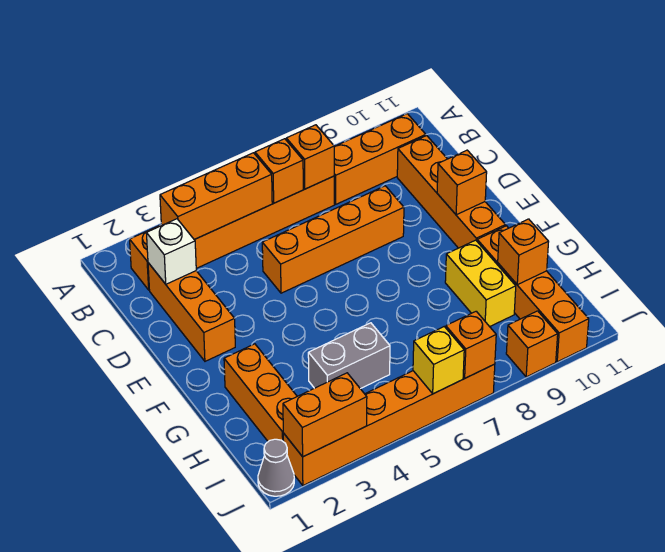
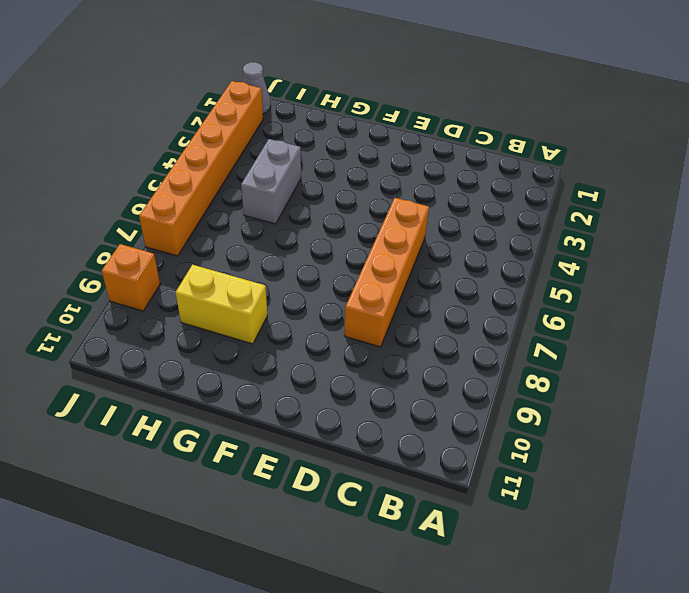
none -> orange brick B2:B7 level 1
none -> orange brick B8:B10 level 1
none -> orange brick C2:E2 level 1

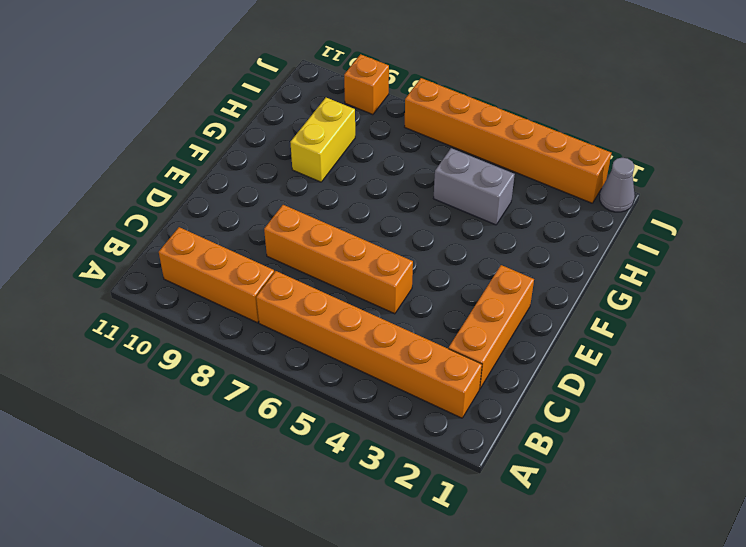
none -> orange brick C10:F10 level 1
none -> orange brick G2:I2 level 1
none -> orange brick G10:J10 level 1

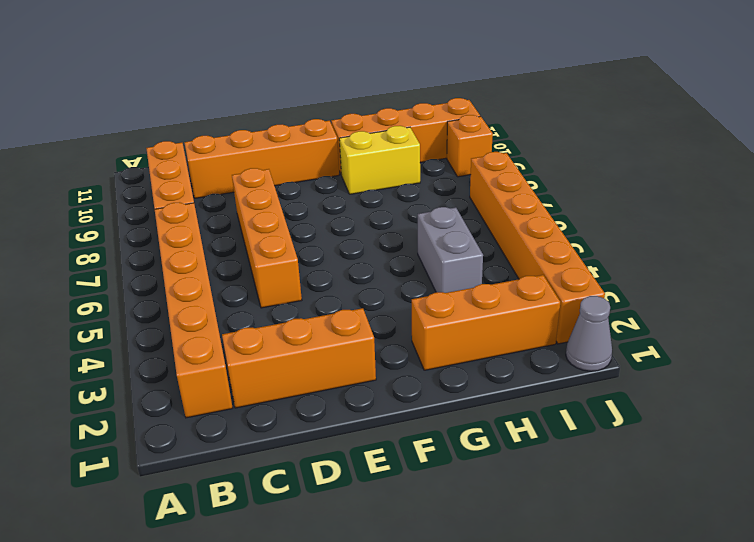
none -> orange brick B3:B5 level 2
none -> orange brick B6 level 2
none -> orange brick B7 level 2

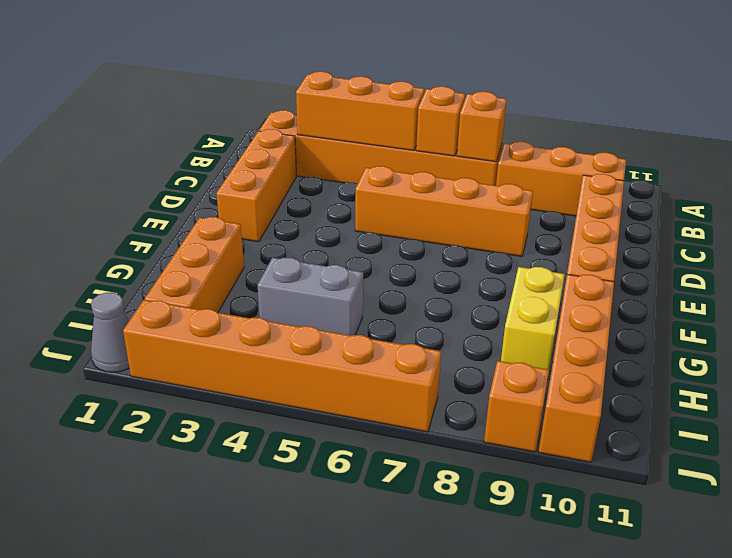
none -> white brick C2 level 2
none -> orange brick E10 level 2
none -> orange brick H10 level 2

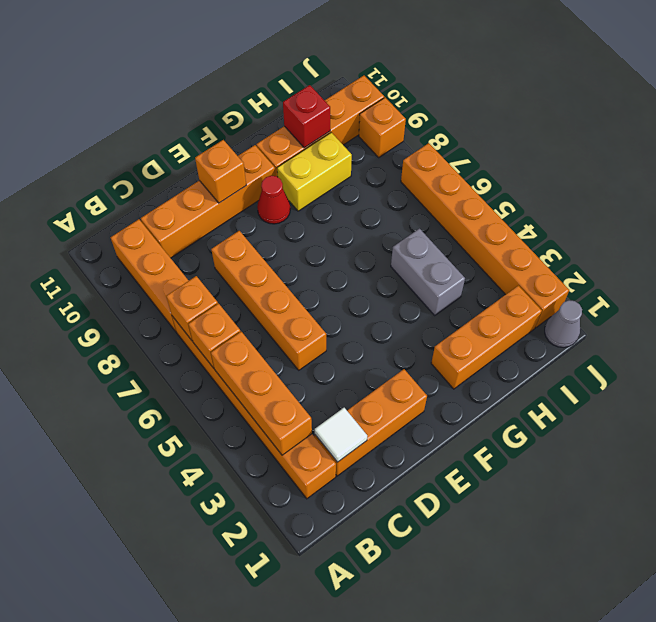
white tile C2 level 2 -> white brick C2 level 2
red cone F9 level 1 -> none
red brick H10 level 2 -> orange brick H10 level 2
none -> orange brick J2:J3 level 2
none -> yellow brick J6 level 2
none -> orange brick J7 level 2

